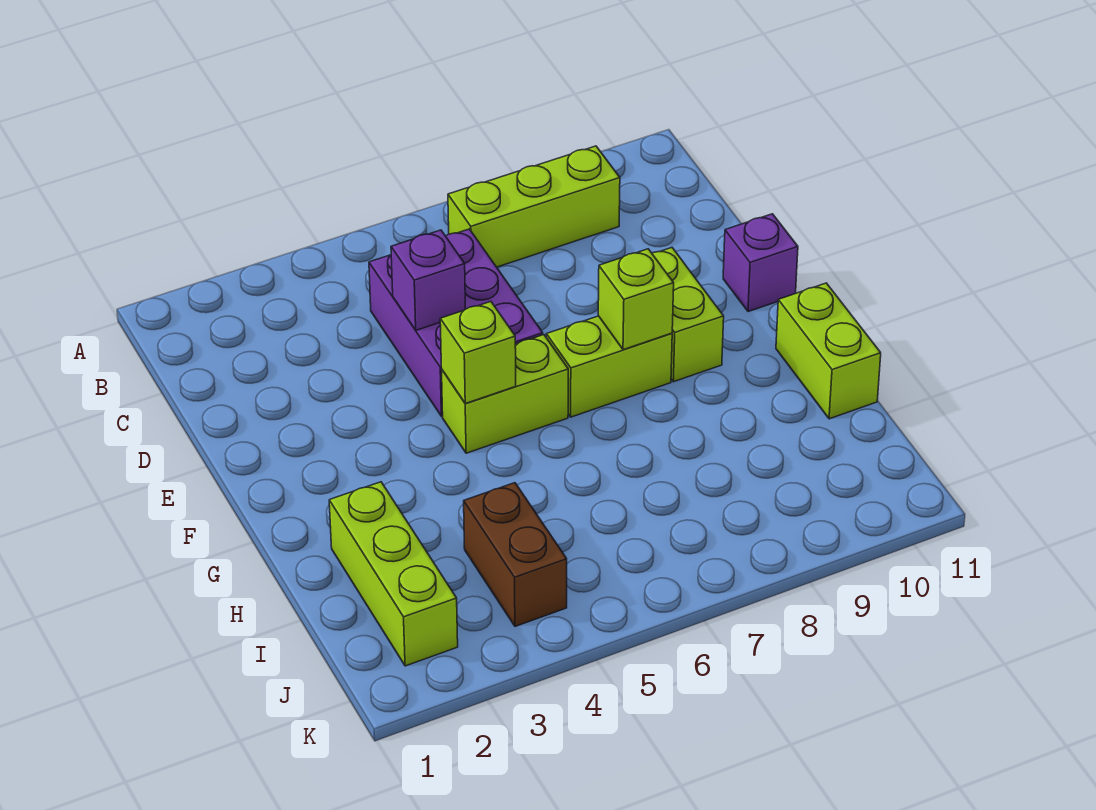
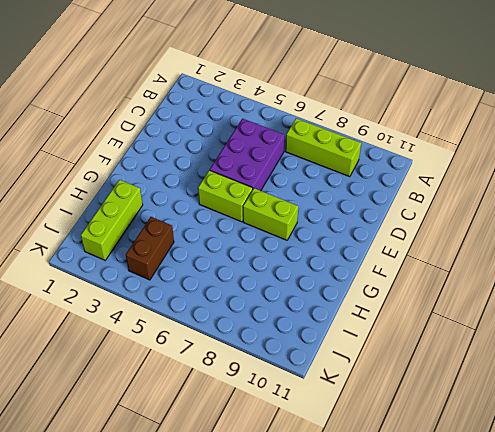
none -> lime brick E9:F9 level 1
none -> purple brick E11 level 1
none -> lime brick G11:H11 level 1

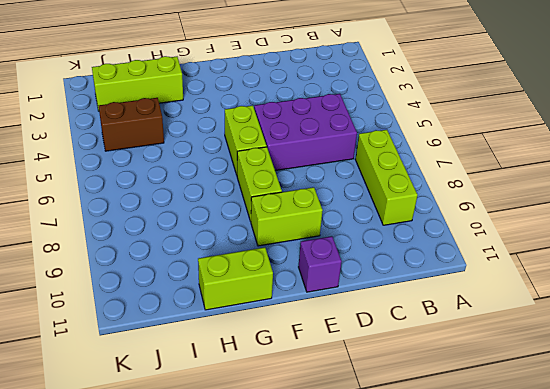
none -> purple brick D5 level 2
none -> lime brick F5 level 2
none -> lime brick F8 level 2

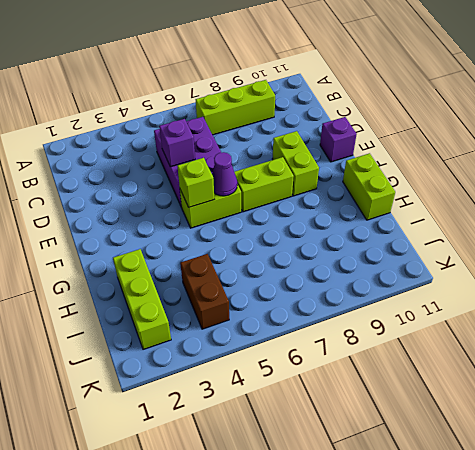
purple cone F6 level 2 -> none
none -> lime brick F8 level 2

